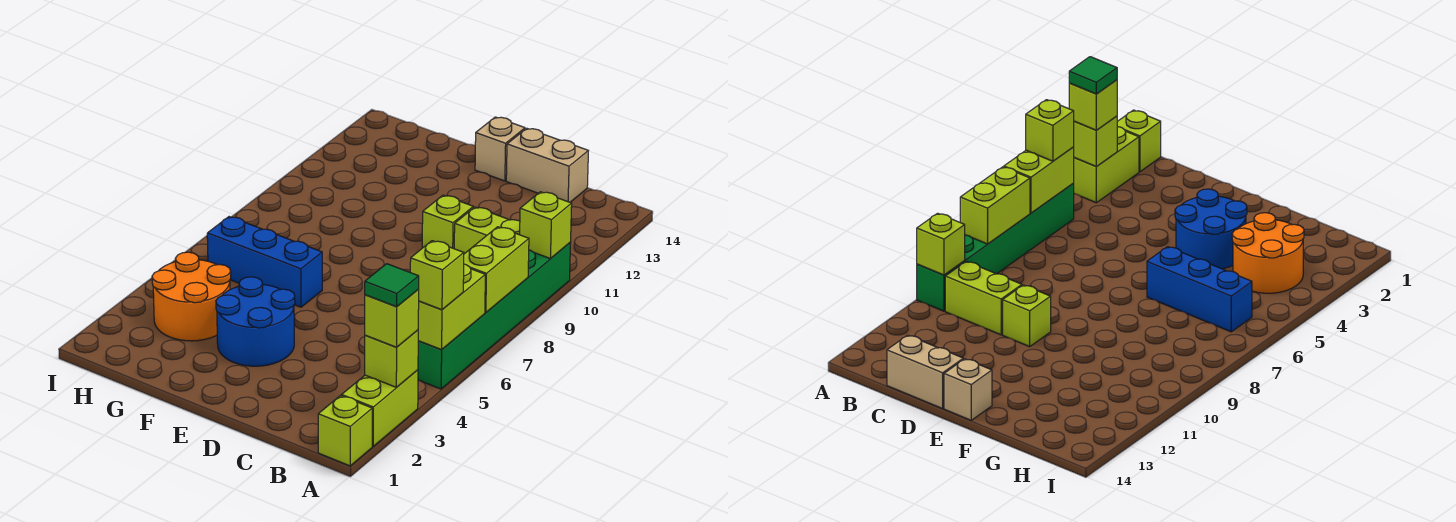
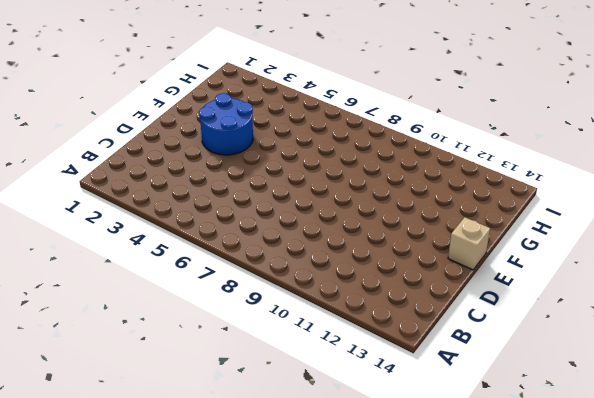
none -> lime brick A1 level 1
none -> lime brick A2:A3 level 1
none -> green brick A5:A10 level 1

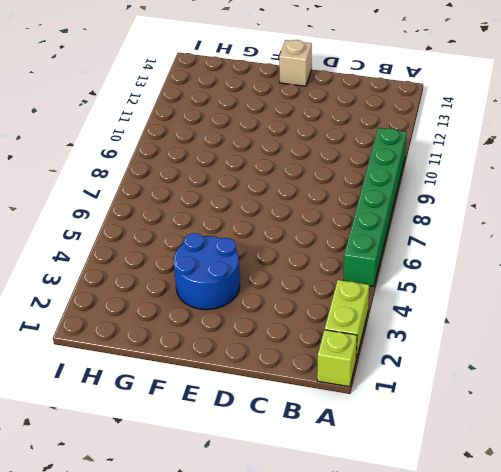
none -> lime brick B10:C10 level 1
none -> tan brick C14:D14 level 1
none -> lime brick D10 level 1

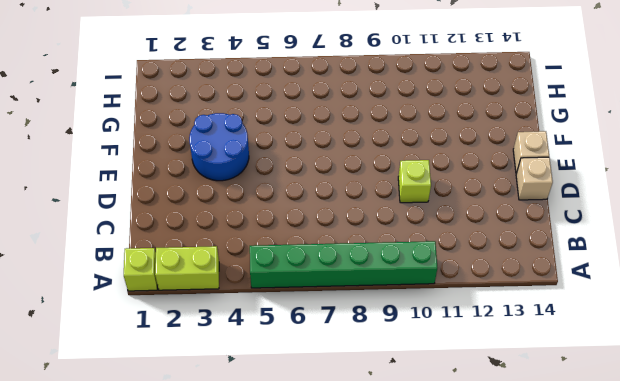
tan brick D14 level 1 -> tan brick C14:D14 level 1
none -> lime brick B10:C10 level 1
none -> blue brick F6:H6 level 1
none -> orange round brick G3:H4 level 1

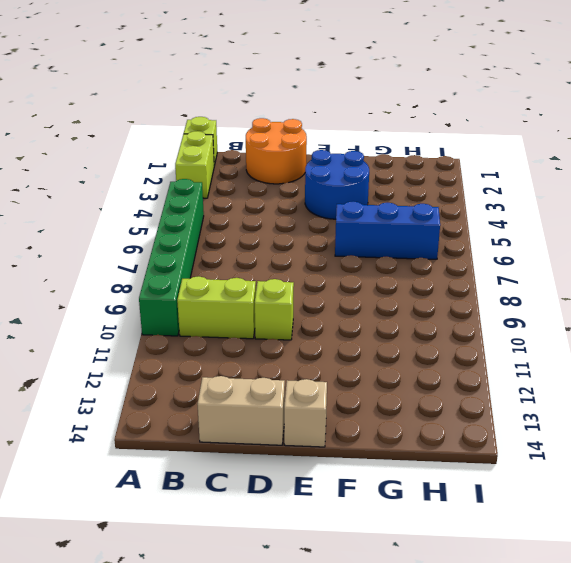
orange round brick C1:D2 level 1 -> orange round brick G3:H4 level 1
none -> lime brick A3 level 2
none -> lime brick A5:A6 level 2
none -> lime brick A7:A8 level 2

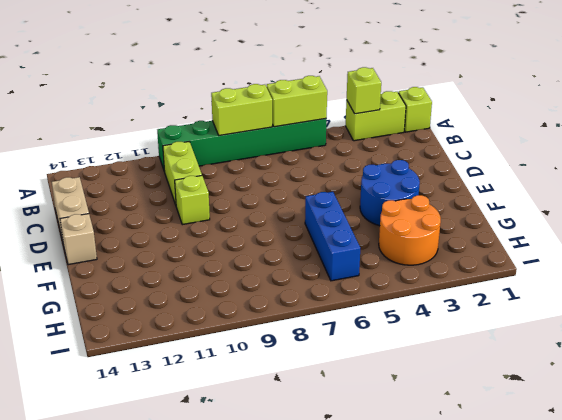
none -> lime brick A10 level 2
none -> lime brick A3 level 3
none -> lime brick A5 level 3

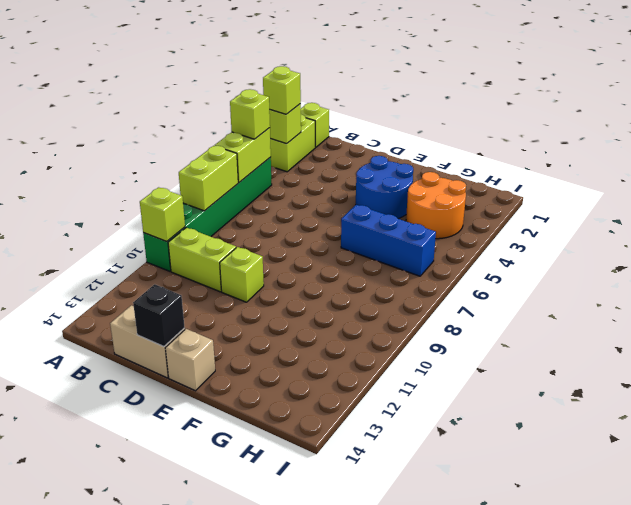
black brick D14 level 2 -> none
none -> green tile A3 level 4

